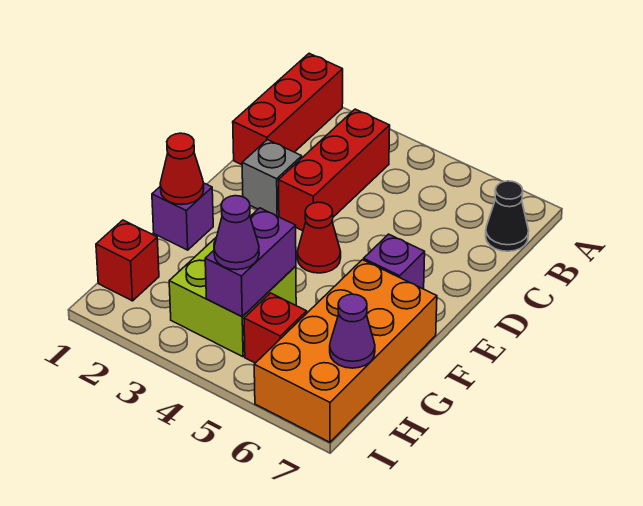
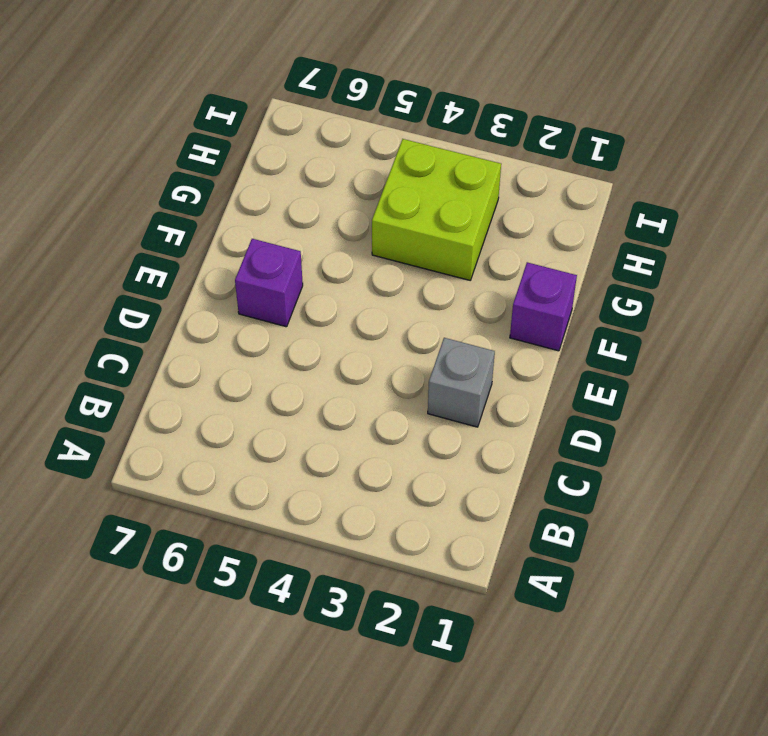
none -> red brick A1:C1 level 1
none -> red brick B3:D3 level 1
none -> black cone B7 level 1

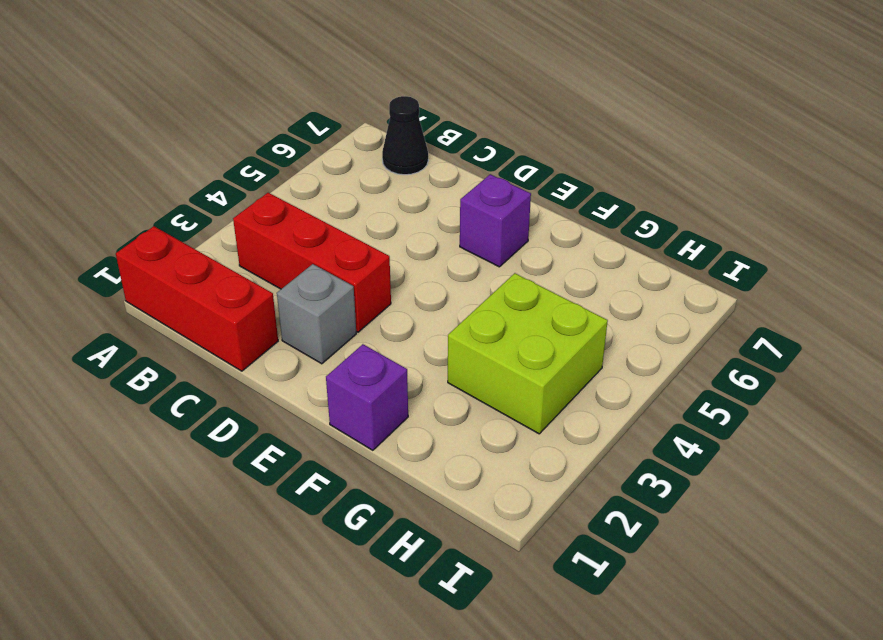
none -> red cone E4 level 1
none -> orange brick F6:I7 level 1
none -> red brick H1 level 1

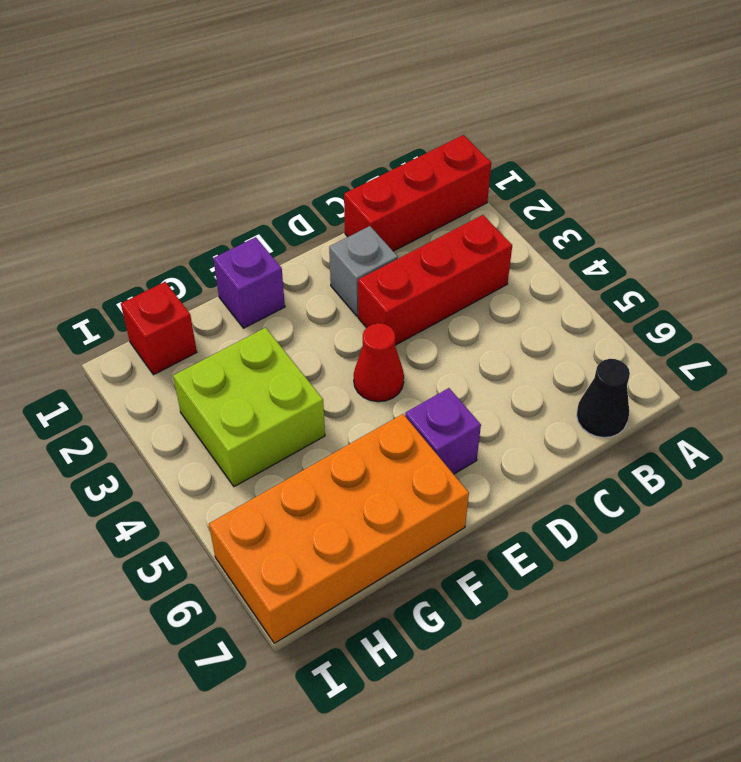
none -> red brick H5 level 1
none -> red cone F1 level 2
none -> purple brick G4:H4 level 2

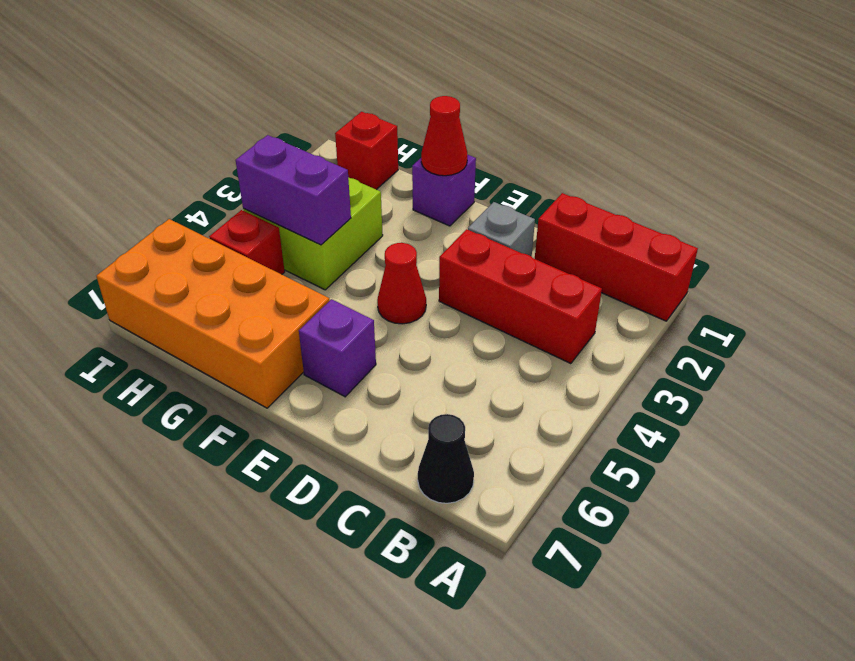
none -> purple cone H7 level 2
none -> purple cone H4 level 3

